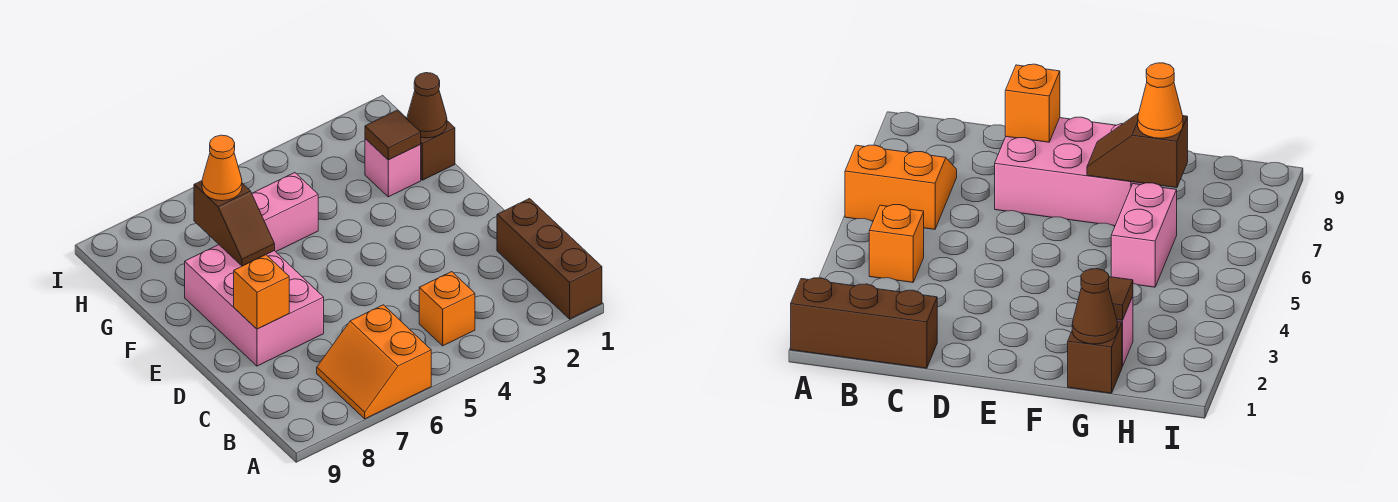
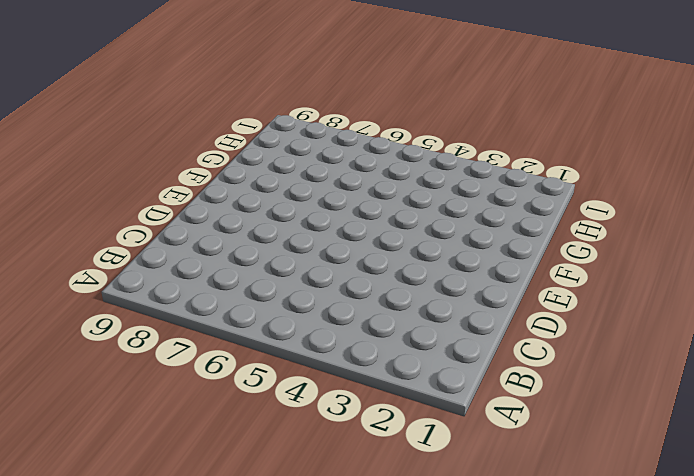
none -> brown brick A1:C1 level 1
none -> orange slope A6:B7 level 1 top 6
none -> orange brick B4 level 1

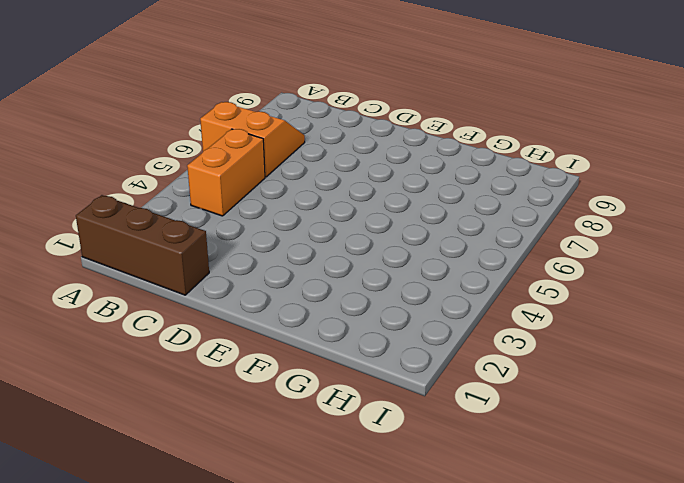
orange brick B4:B5 level 1 -> orange brick B4 level 1
none -> pink brick D7:F8 level 1
none -> brown brick G1 level 1
none -> pink brick G2 level 1

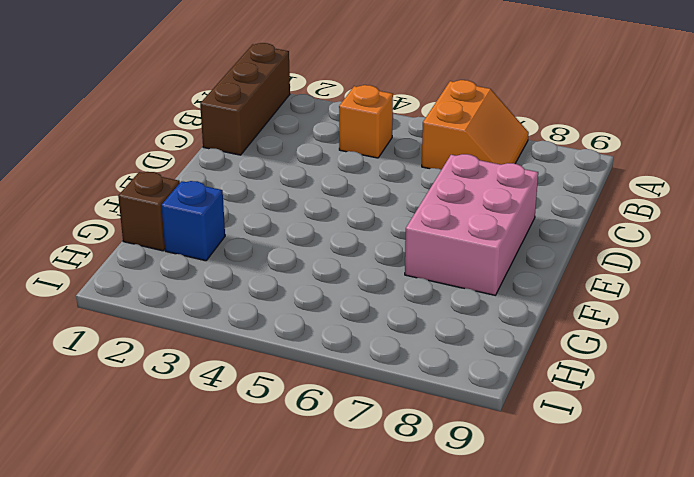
blue brick G2 level 1 -> pink brick G2 level 1
none -> pink brick G5:G6 level 1
none -> orange brick D8 level 2
none -> brown slope F7:G7 level 2 top G

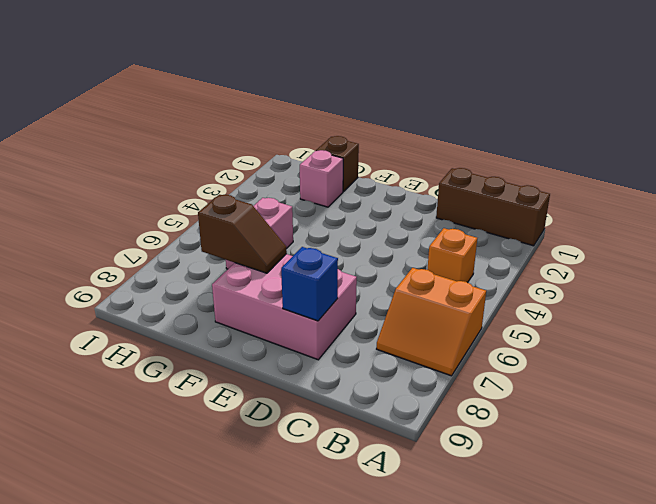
blue brick D8 level 2 -> orange brick D8 level 2
none -> brown cone G1 level 2
none -> brown tile G2 level 2
none -> orange cone G7 level 3

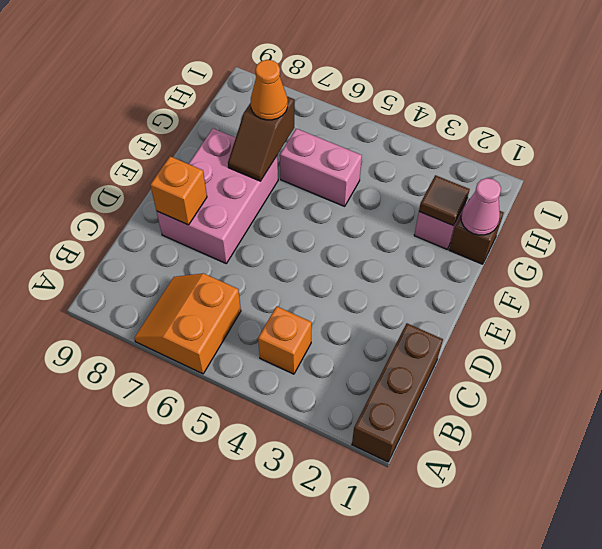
pink cone G1 level 2 -> brown cone G1 level 2

